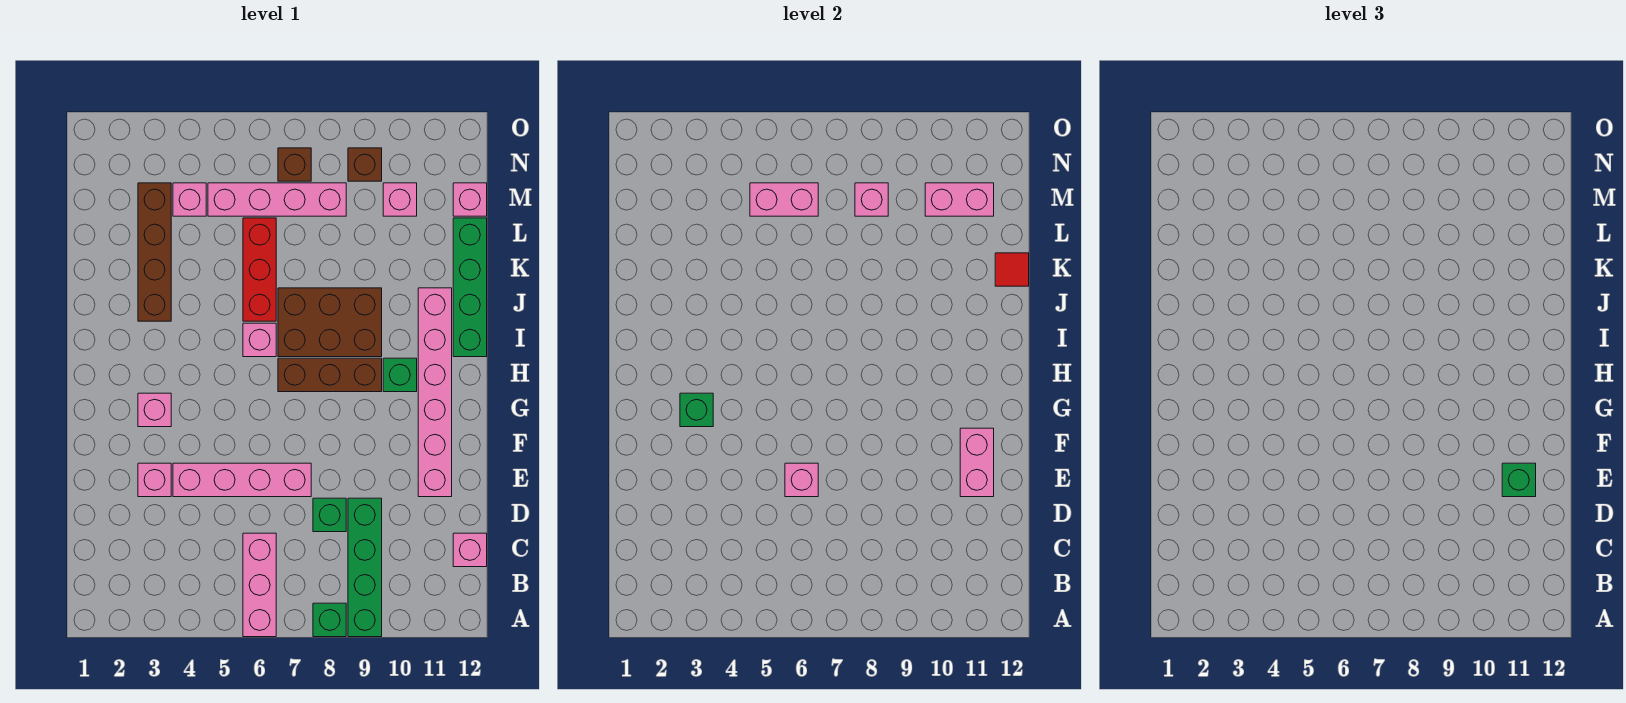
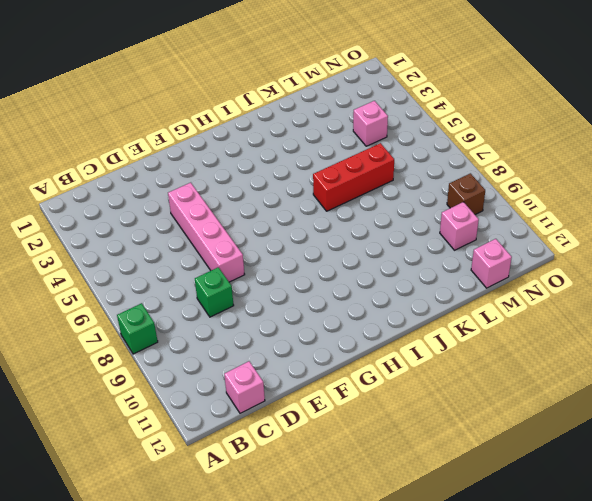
none -> pink brick A6:C6 level 1
none -> green brick A9:D9 level 1
none -> pink brick E3 level 1
none -> pink brick E11:J11 level 1

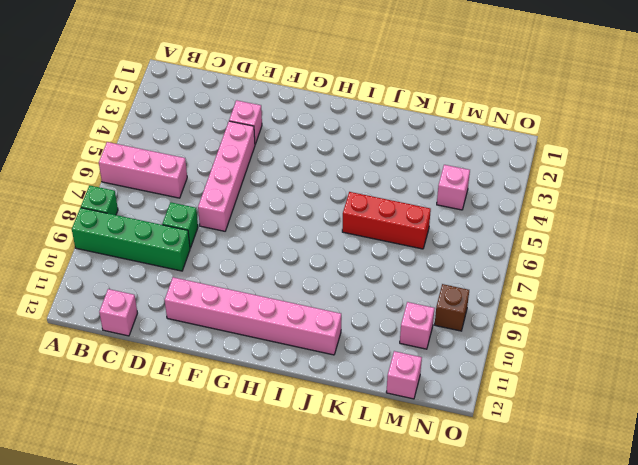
none -> pink brick G3 level 1
none -> brown brick H7:H9 level 1
none -> green brick H10 level 1
none -> pink brick I6 level 1

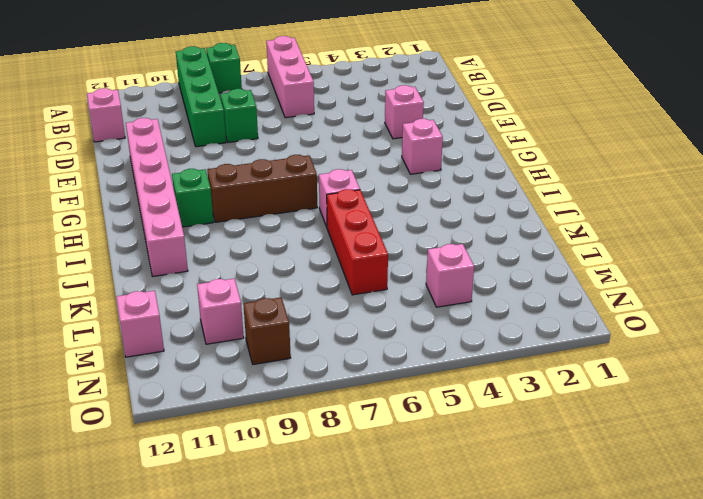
none -> pink brick E4:E7 level 1
none -> brown brick I7:J9 level 1
none -> green brick I12:L12 level 1
none -> brown brick J3:M3 level 1

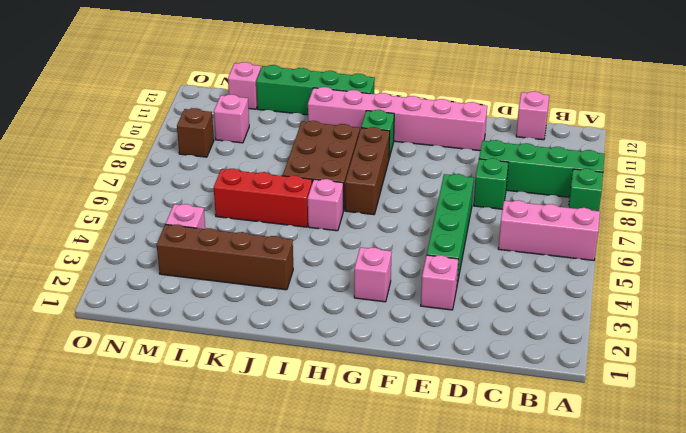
green brick E4:E7 level 1 -> pink brick E4:E7 level 1
none -> pink brick M5:M8 level 1
none -> brown brick N7 level 1
none -> pink brick E6 level 2
none -> pink brick E11:F11 level 2

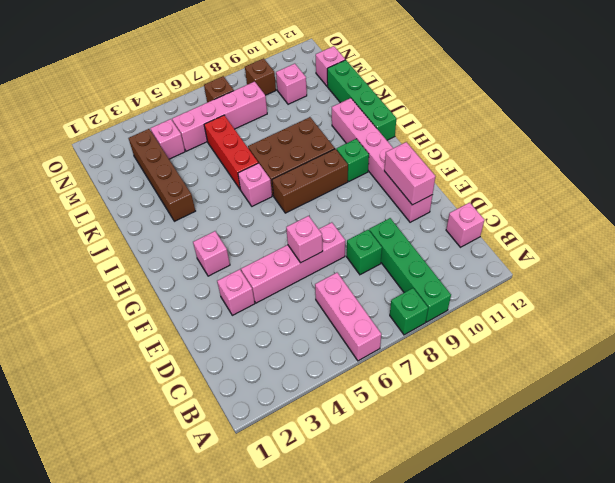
none -> green brick G3 level 2
none -> red tile K12 level 2
none -> pink brick M5:M6 level 2
none -> pink brick M8 level 2

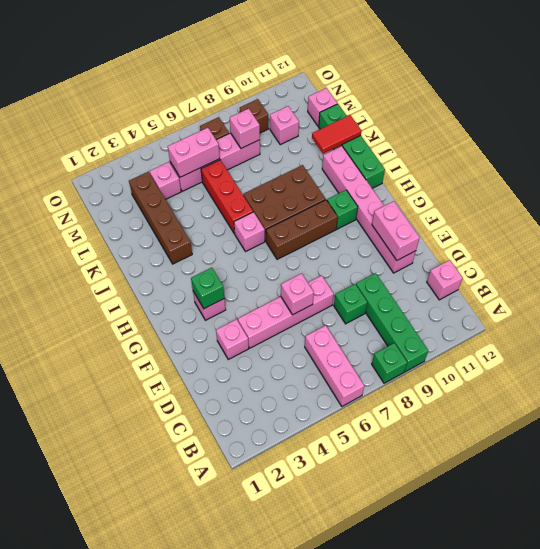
red tile K11:K12 level 2 -> red tile K12 level 2
none -> pink brick M10:M11 level 2
none -> green brick E11 level 3

